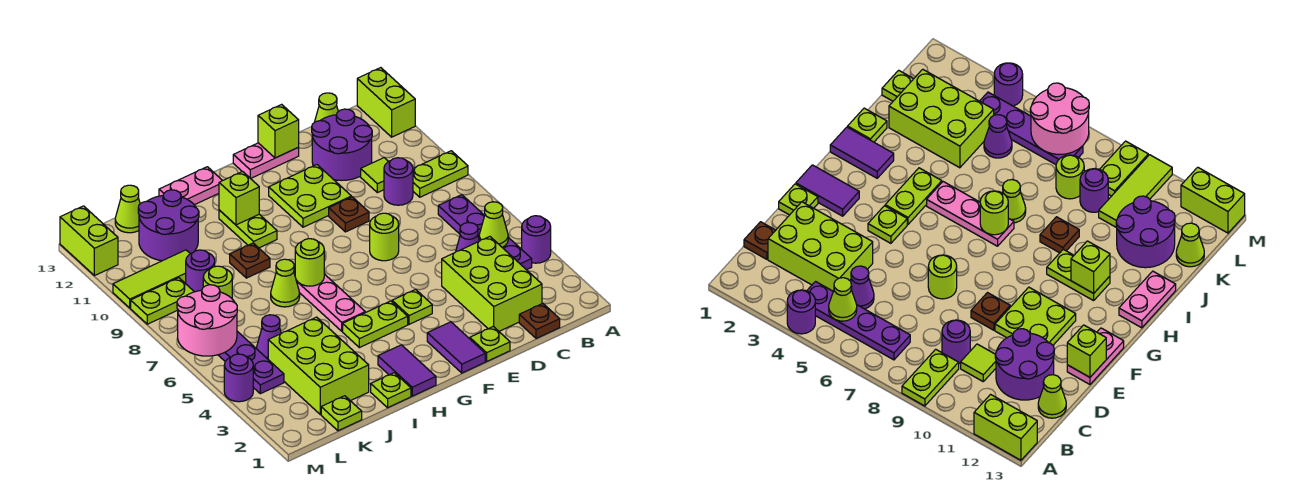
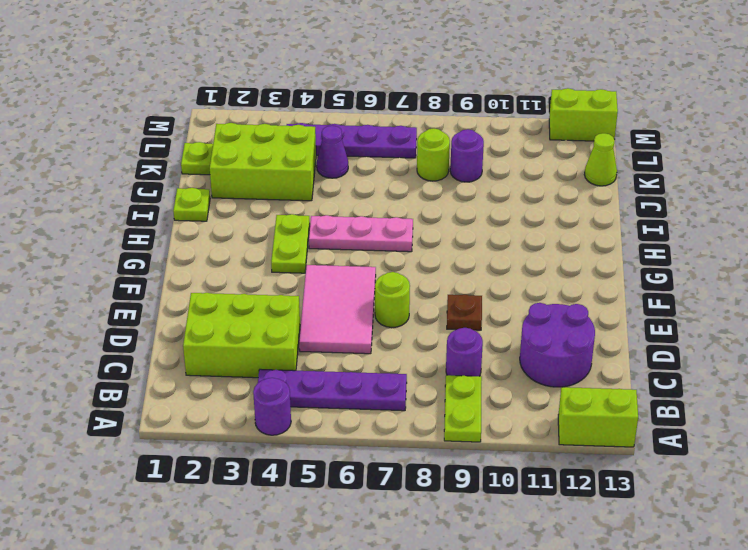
pink tile D5:F6 level 1 -> none
none -> brown plate C1 level 1
none -> purple cone C5 level 1
none -> lime tile C10 level 1
none -> lime cone C13 level 1

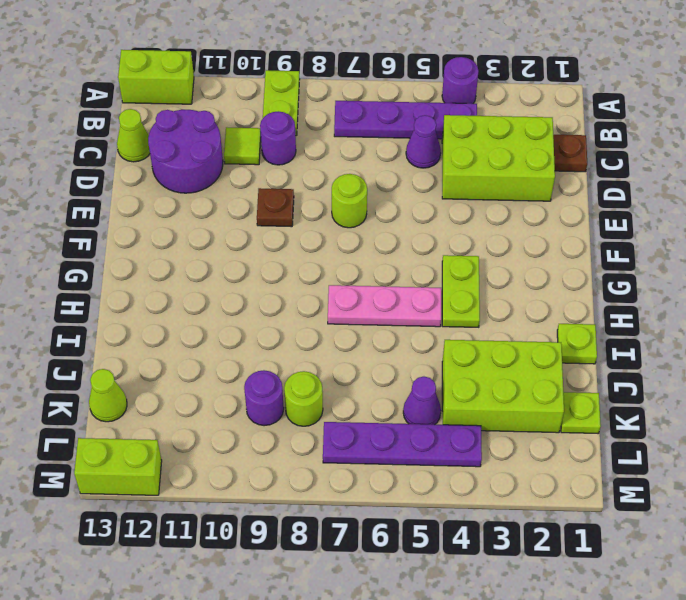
none -> lime plate E1 level 1
none -> lime plate E10:F11 level 1
none -> pink plate E13:F13 level 1
none -> purple tile F1:F2 level 1

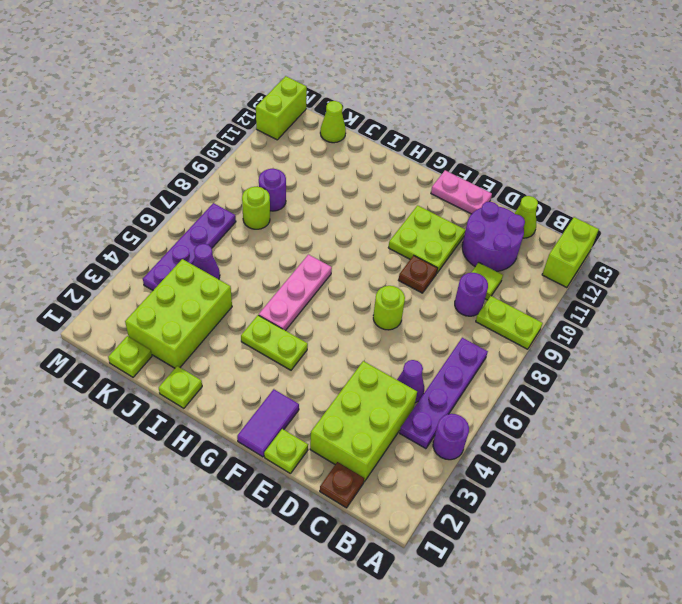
none -> lime plate F4 level 1
none -> purple tile H1:H2 level 1
none -> lime plate H10:H11 level 1
none -> pink plate H13:I13 level 1

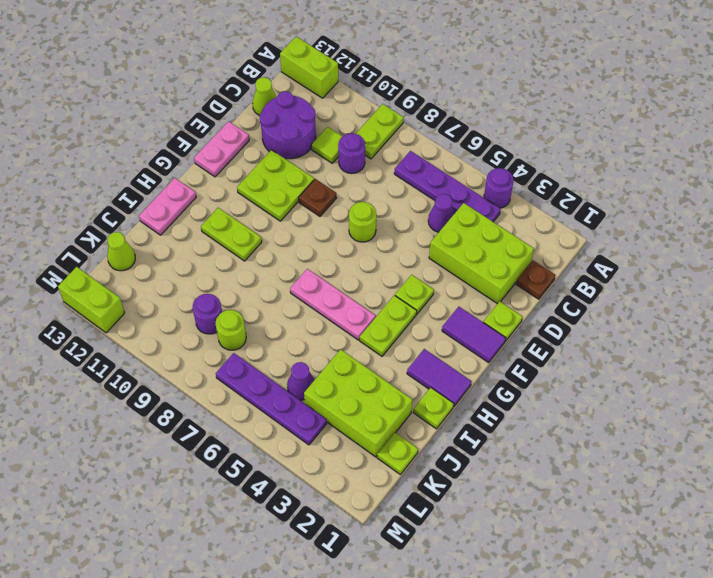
none -> lime cone I7 level 1
none -> brown plate I9 level 1
none -> purple round brick J11:K12 level 1
none -> lime tile K10:M10 level 1

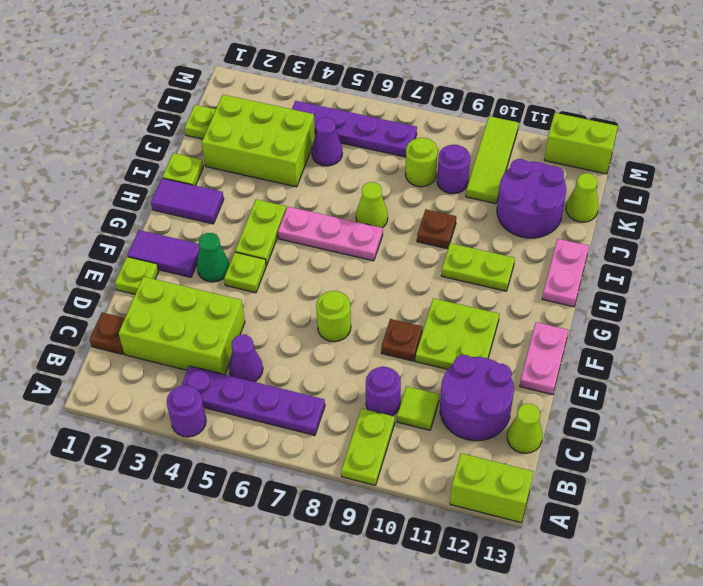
green cone F3 level 1 -> none
none -> lime plate L9:M9 level 1
none -> purple round brick M4 level 1
none -> lime cone B5 level 2
none -> lime brick E13 level 2

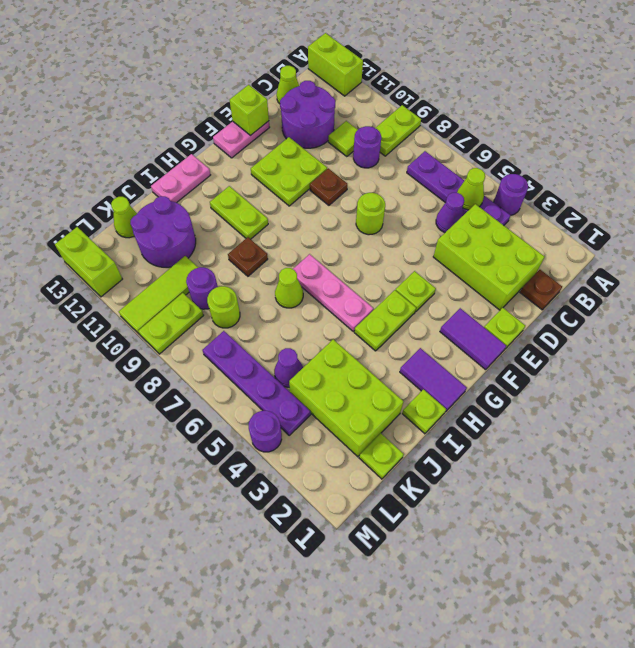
none -> lime round brick H7 level 2
none -> lime brick H11 level 2
none -> pink round brick L6:M7 level 2

